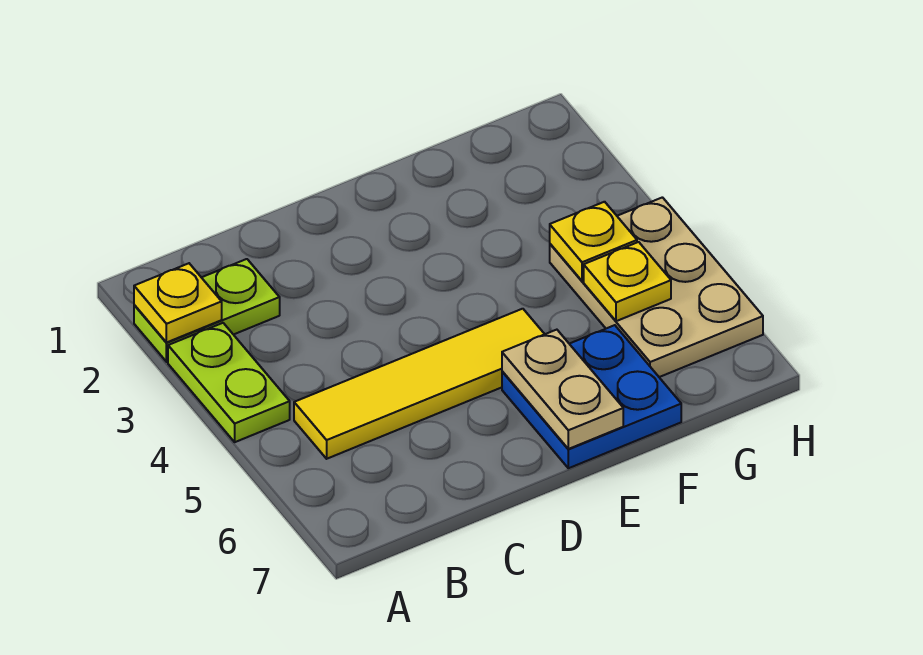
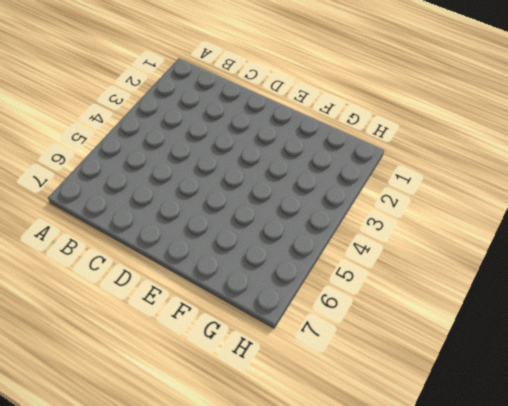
none -> lime plate A2:B2 level 1
none -> lime plate A3:A4 level 1

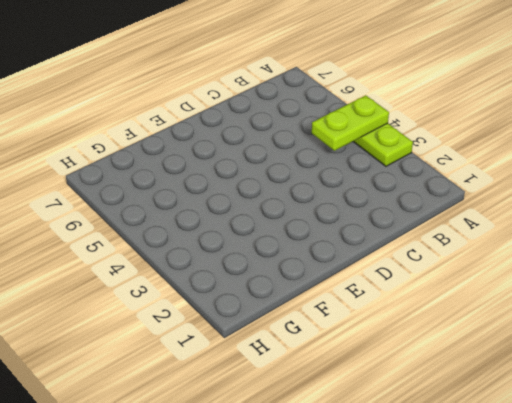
lime plate A4:B4 level 2 -> lime plate A2:B2 level 1
none -> yellow tile B5:E5 level 1
none -> blue plate E6:F7 level 1

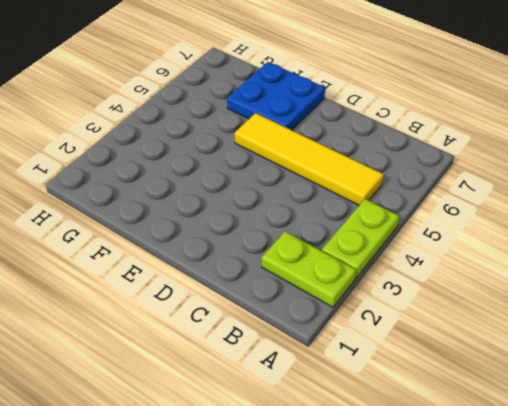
none -> tan plate G4:H6 level 1
none -> yellow plate A2 level 2

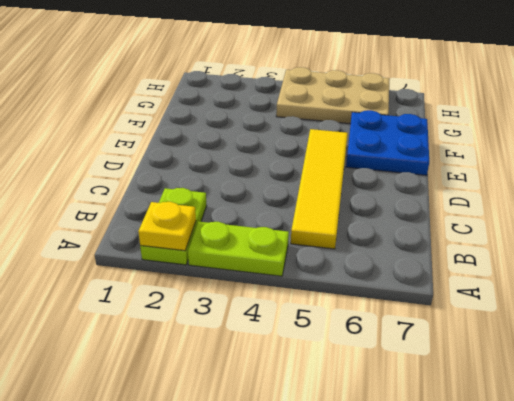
none -> tan plate E6:E7 level 2
none -> yellow plate G4 level 2

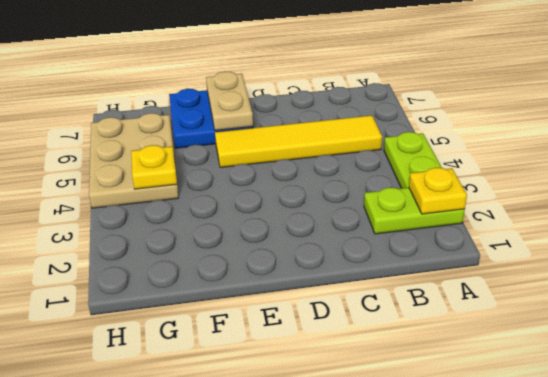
none -> yellow plate G5 level 2

